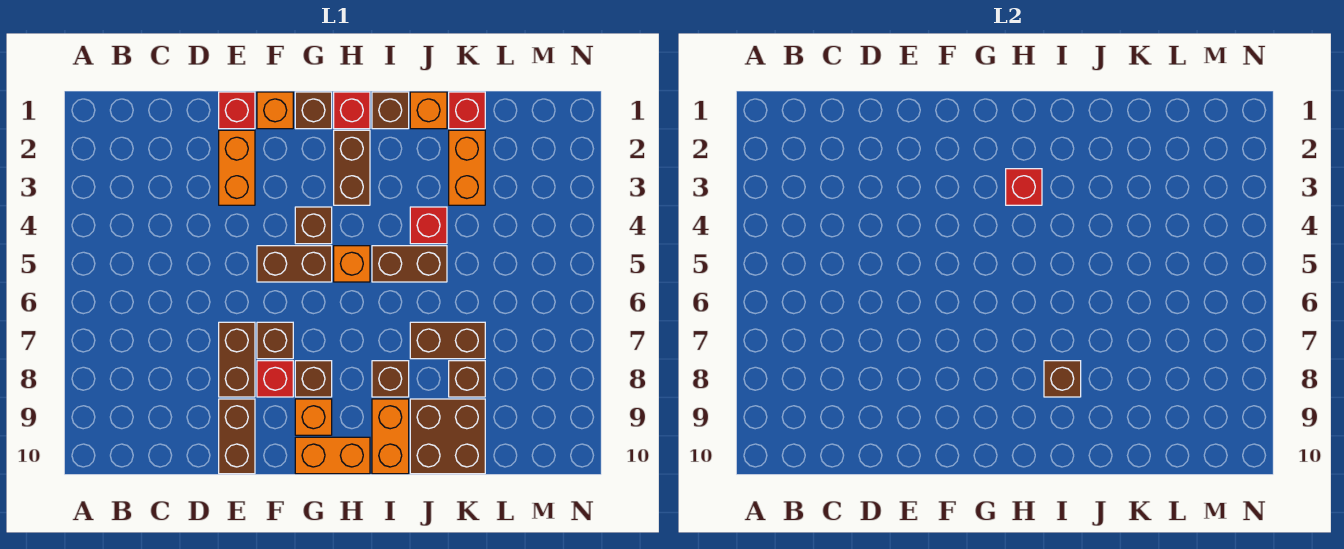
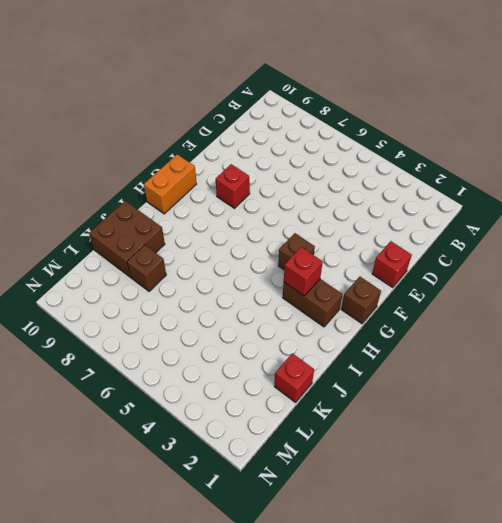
none -> orange brick E2:E3 level 1
none -> brown brick E7:E8 level 1
none -> brown brick E9:E10 level 1

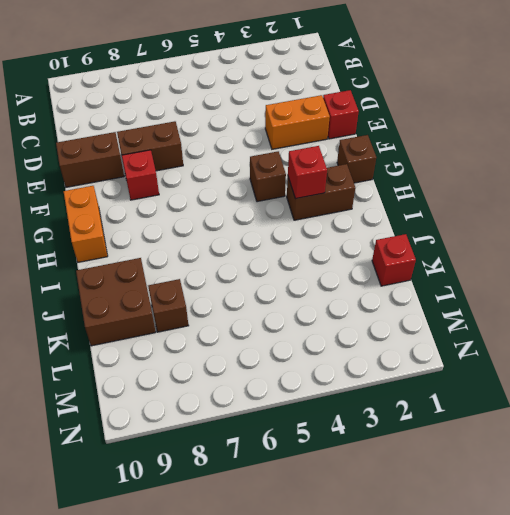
none -> orange brick F1 level 1
none -> brown brick F5:G5 level 1
none -> brown brick F7 level 1

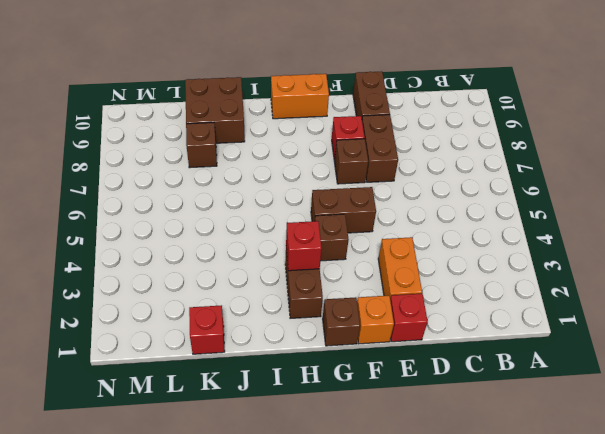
none -> brown brick G8 level 1
none -> orange brick G9 level 1
none -> red brick H1 level 1

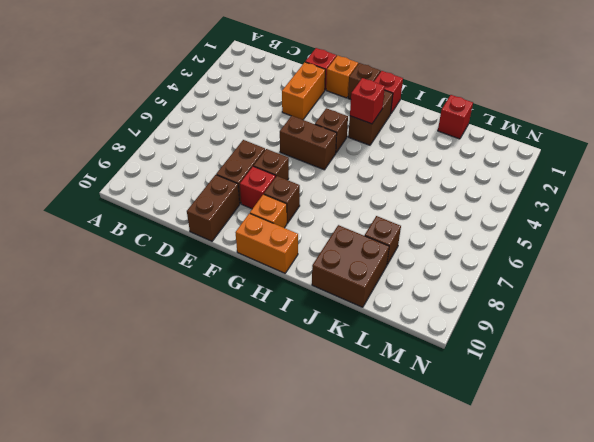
none -> orange brick H5 level 1
none -> brown brick I1 level 1
none -> brown brick I5:J5 level 1

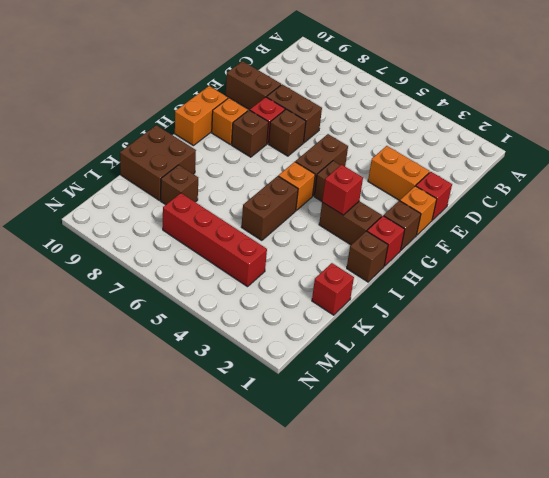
red brick L4:L7 level 1 -> none
none -> brown brick I8 level 1
none -> orange brick I9:I10 level 1
none -> orange brick J1 level 1

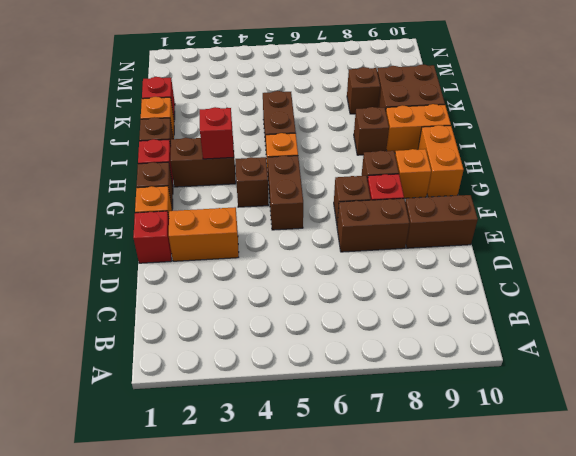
none -> red brick J4 level 1
none -> brown brick J7:K7 level 1
none -> orange brick K2:K3 level 1

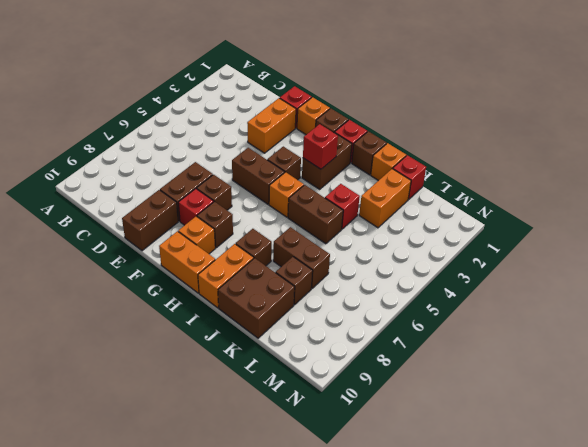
none -> brown brick I8 level 2

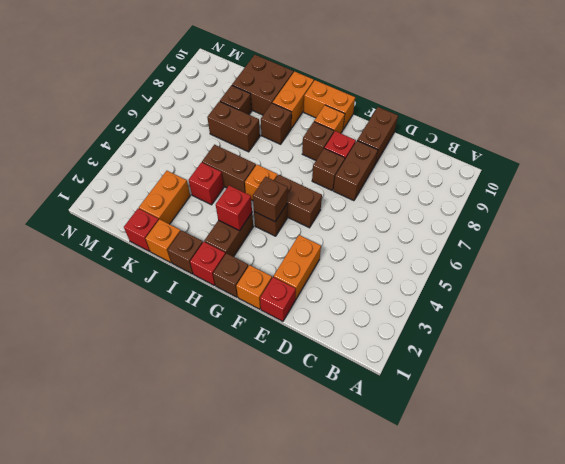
brown brick G4 level 2 -> brown brick I8 level 2

